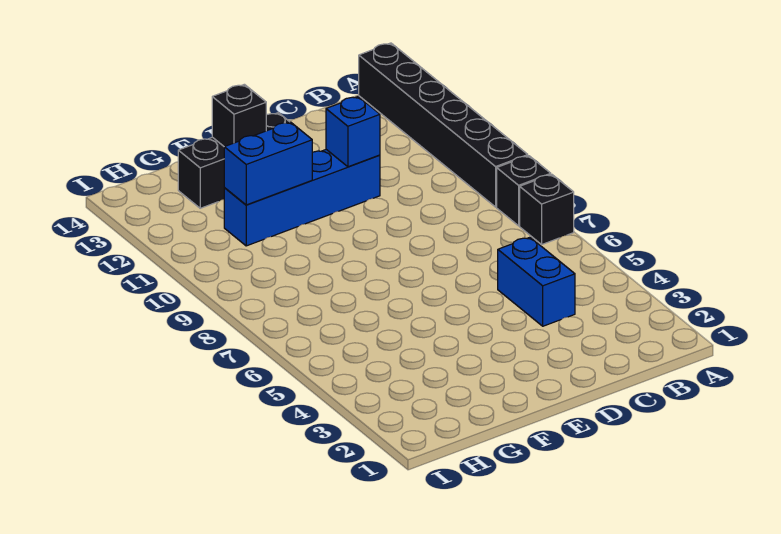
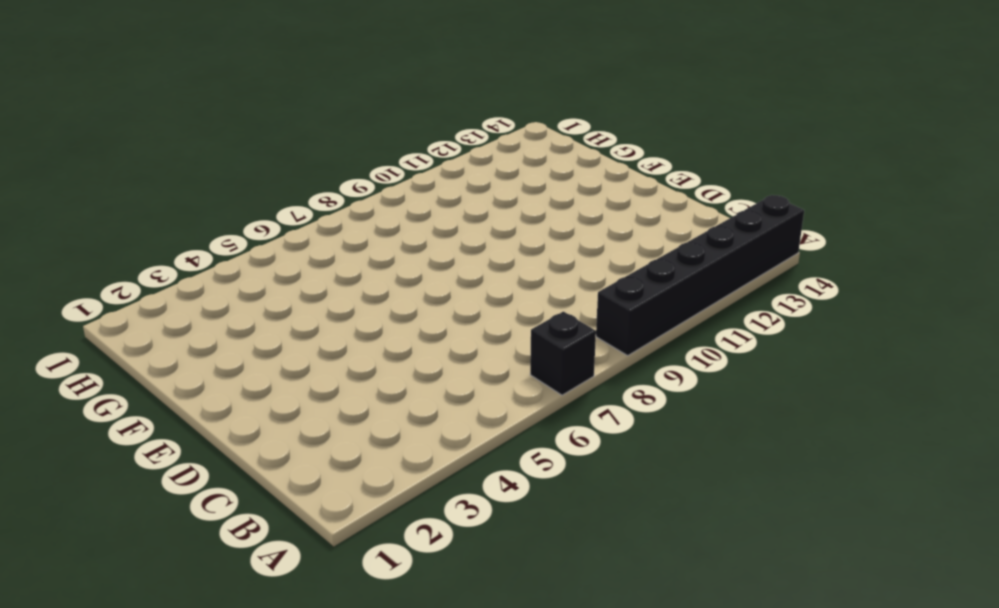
none -> black brick A8 level 1
none -> blue brick C4:C5 level 1

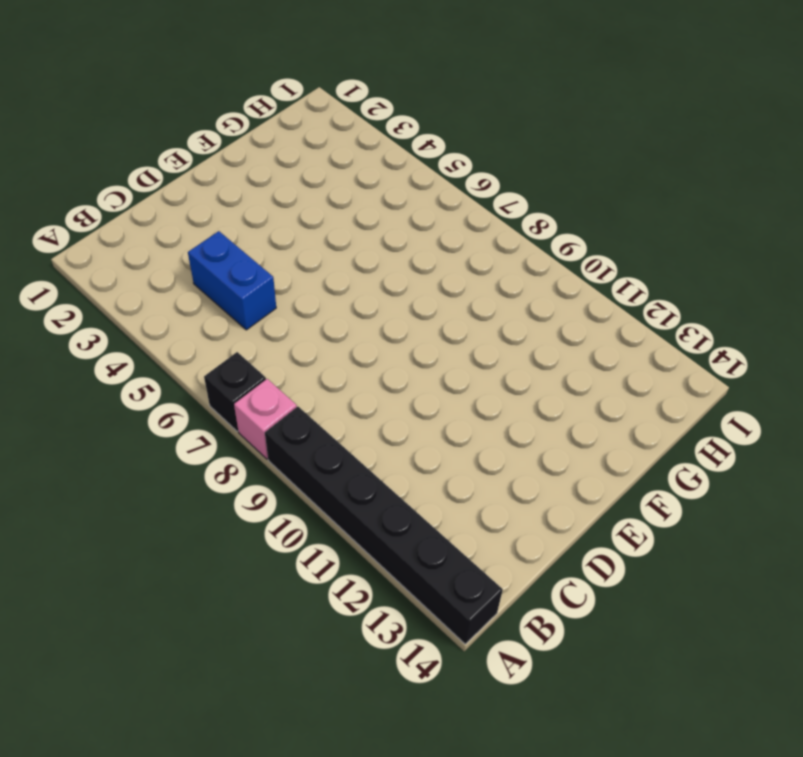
pink brick A8 level 1 -> black brick A8 level 1
none -> blue brick D11:G11 level 1
none -> black brick E13:G13 level 1

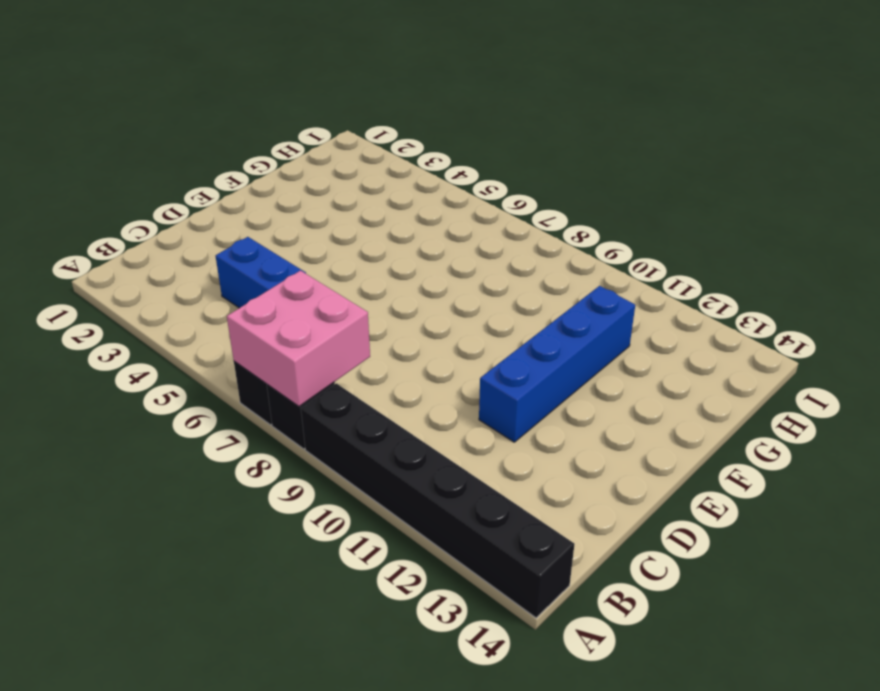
pink brick A7:B8 level 2 -> none
none -> black brick E13:G13 level 1
none -> blue brick D11 level 2

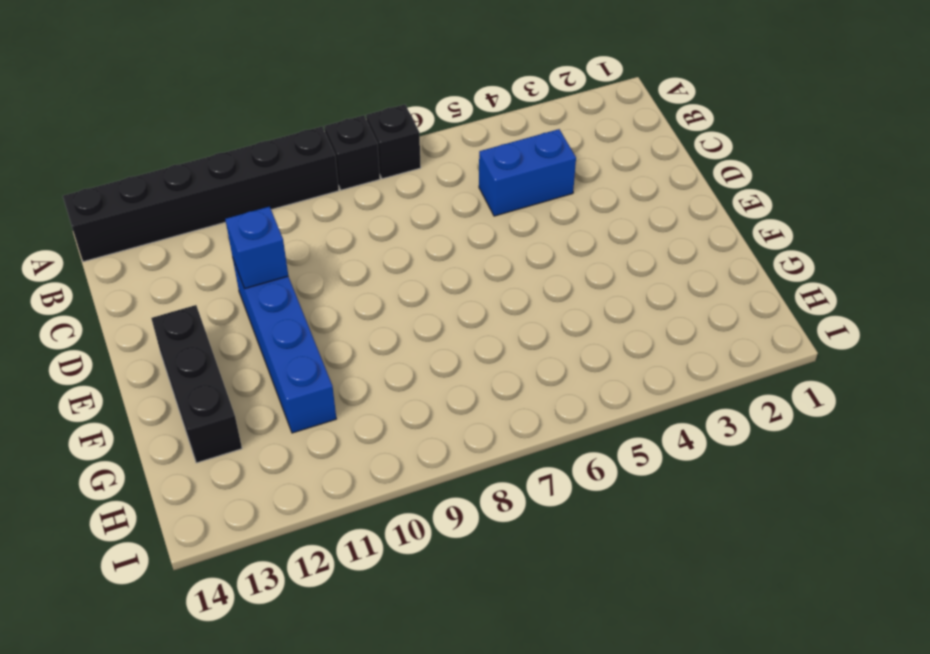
none -> blue brick F11:G11 level 2
none -> black brick F13 level 2

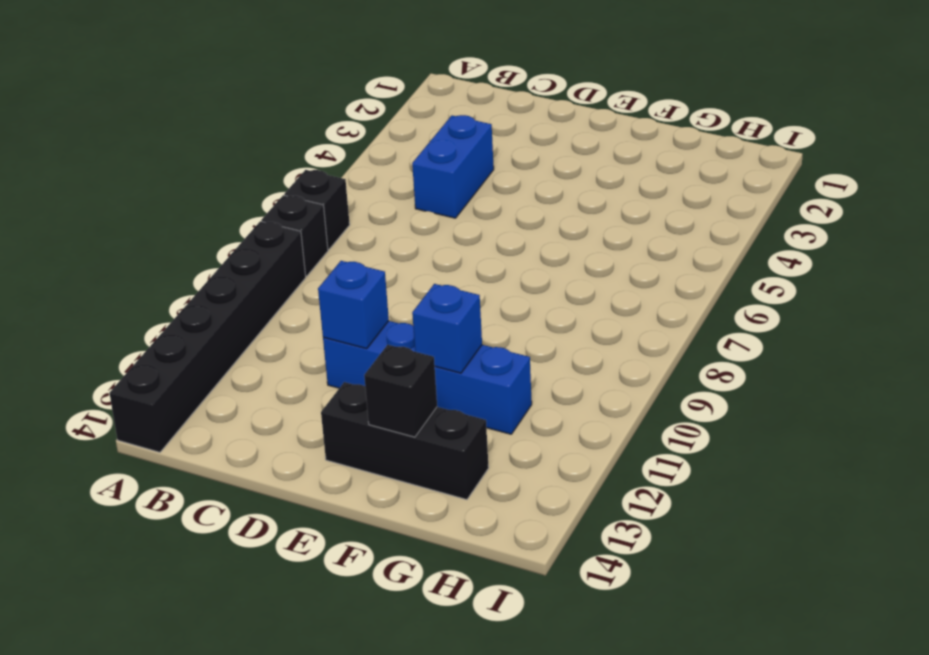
blue brick F11 level 2 -> blue brick F11:G11 level 2

